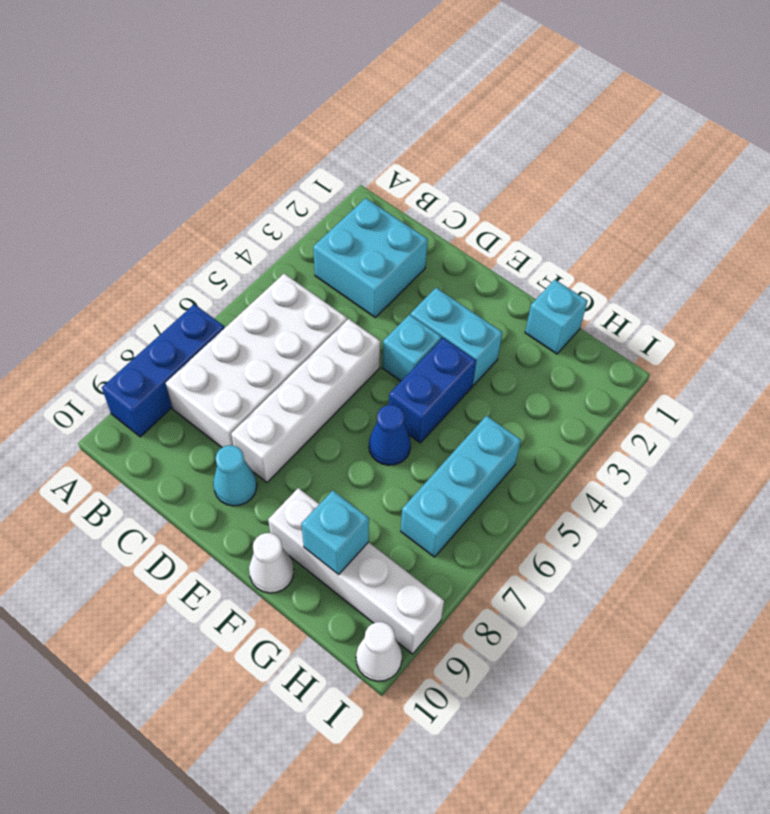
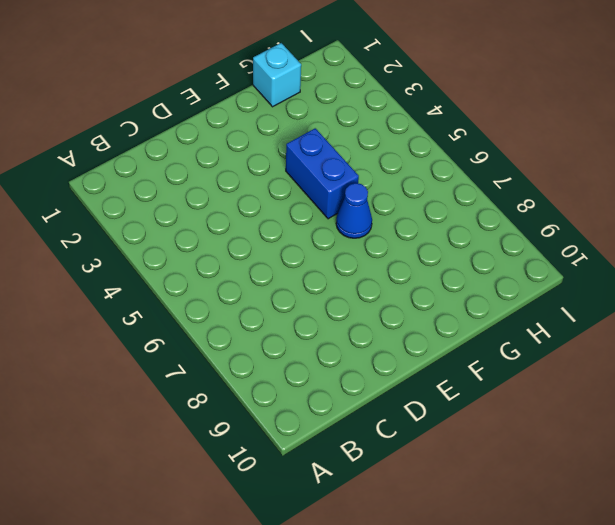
none -> blue brick A7:A9 level 1
none -> cyan brick B2:C3 level 1
none -> white brick B5:C8 level 1

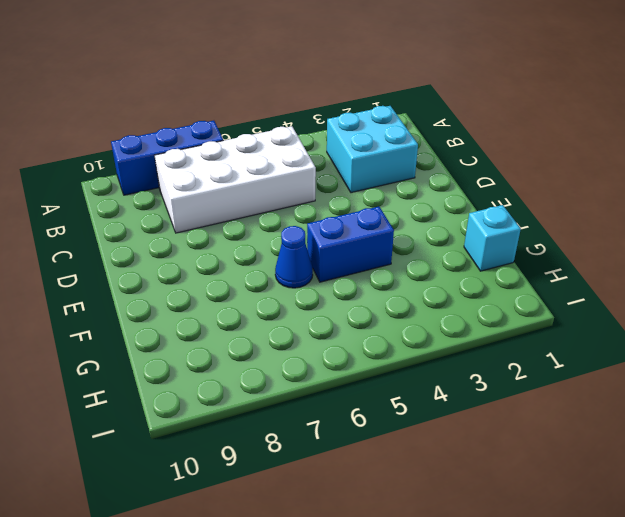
none -> white brick D5:D8 level 1
none -> cyan cone D9 level 1
none -> cyan brick E3:F3 level 1

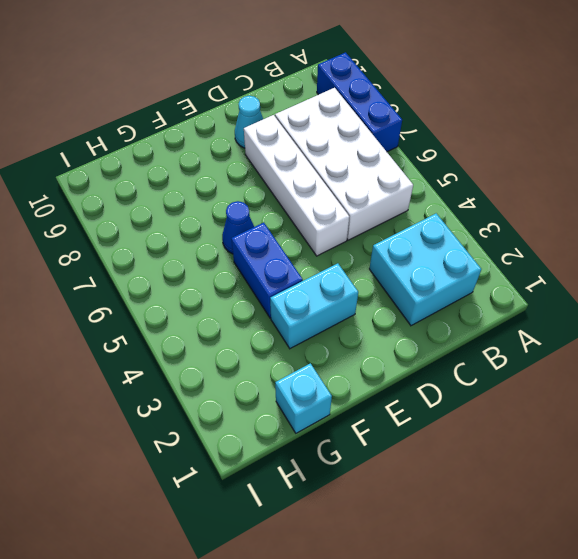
none -> cyan brick E4 level 1
none -> white brick F9:I9 level 1
none -> white cone F10 level 1

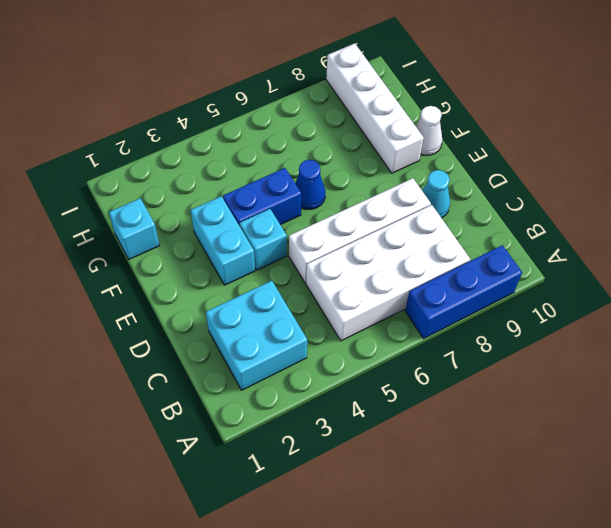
none -> cyan brick H5:H7 level 1
none -> white cone I10 level 1
none -> cyan brick G9 level 2

